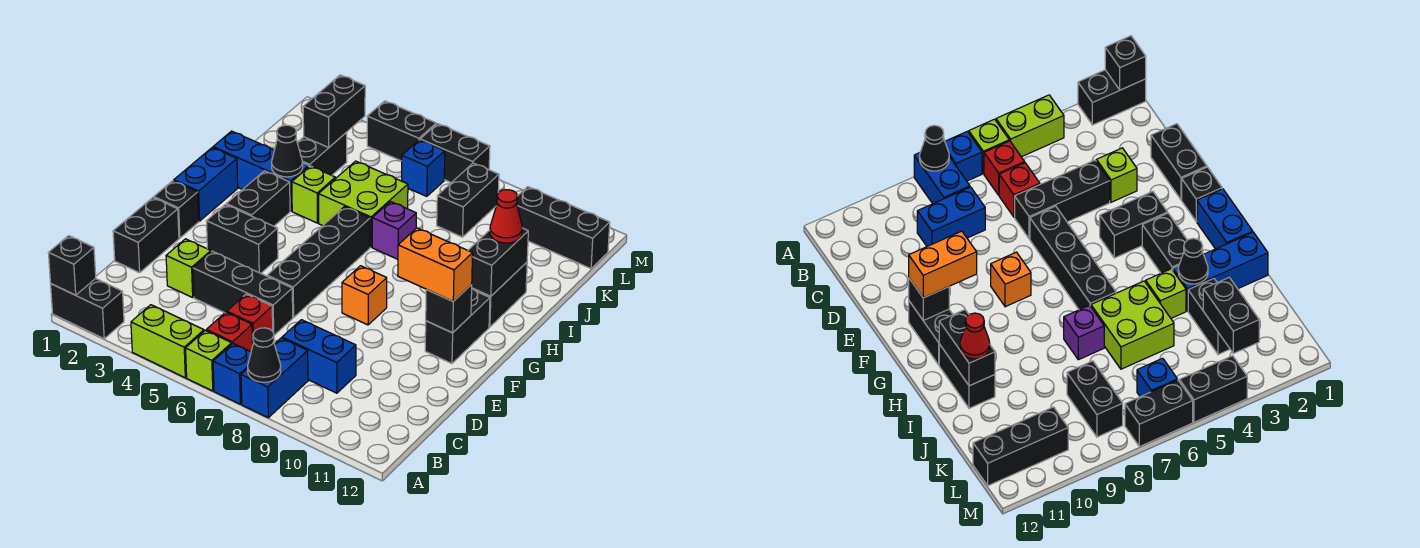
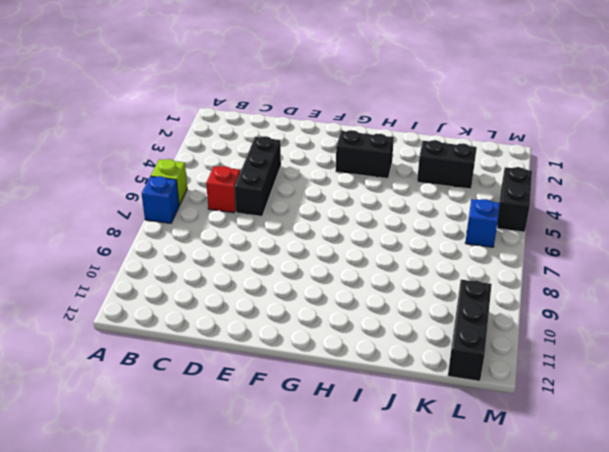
none -> black brick A1:A2 level 1
none -> lime brick A4:A5 level 1
none -> blue brick A8:B8 level 1
none -> red brick B6 level 1

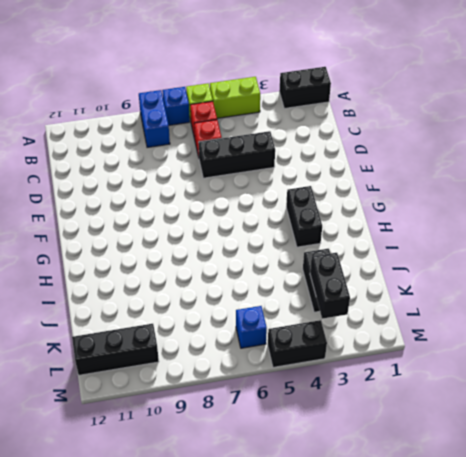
none -> blue brick C8:C9 level 1
none -> black brick D1:E1 level 1
none -> lime brick D3 level 1
none -> black brick E6:H6 level 1

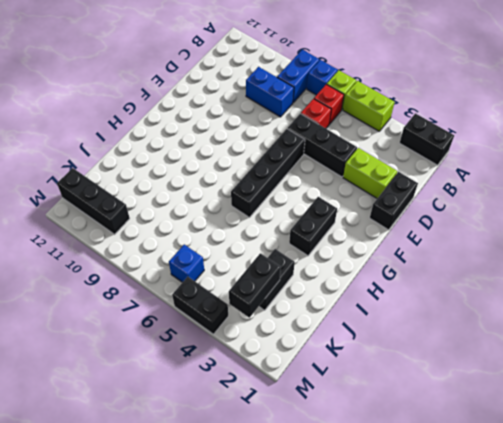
lime brick D2:D3 level 1 -> lime brick D3 level 1
none -> black brick F1 level 1
none -> black brick F3:F4 level 1
none -> orange brick F8 level 1
none -> black brick F11:G11 level 1

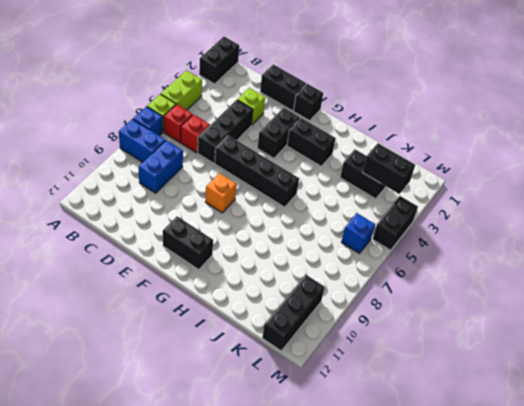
none -> blue brick G1:H1 level 1
none -> black brick H11:I11 level 1
none -> blue brick I1:I3 level 1
none -> lime brick I4 level 1

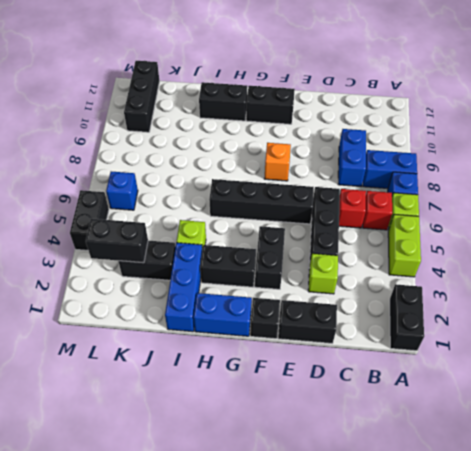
none -> lime brick I5:J6 level 1
none -> purple brick I7 level 1
none -> black brick K8:L8 level 1
none -> black brick M6:M7 level 1

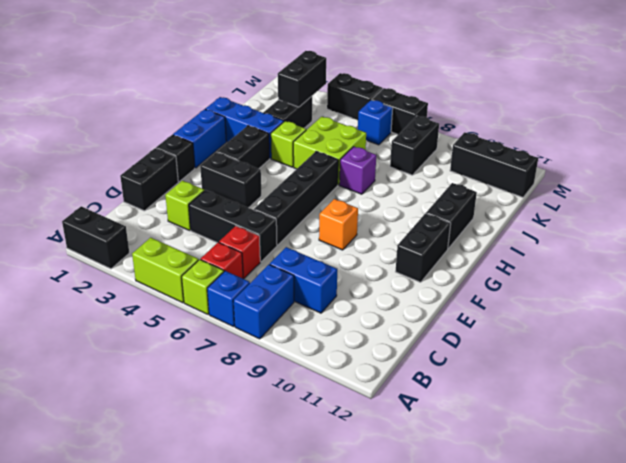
none -> black brick A1 level 2
none -> black cone A8 level 2
none -> black brick F11 level 2
none -> black brick H11:I11 level 2

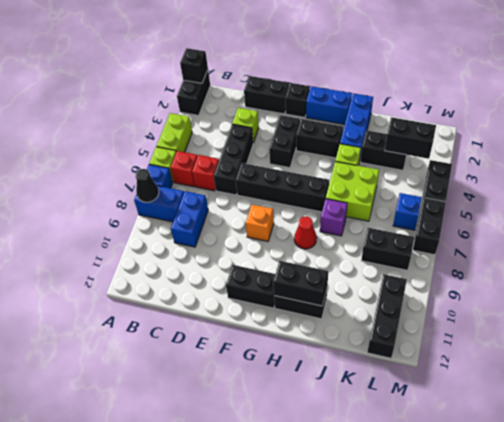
red cone H8 level 1 -> red cone I11 level 3
none -> black brick F11 level 2
none -> black cone I3 level 2
none -> orange brick F10:F11 level 3

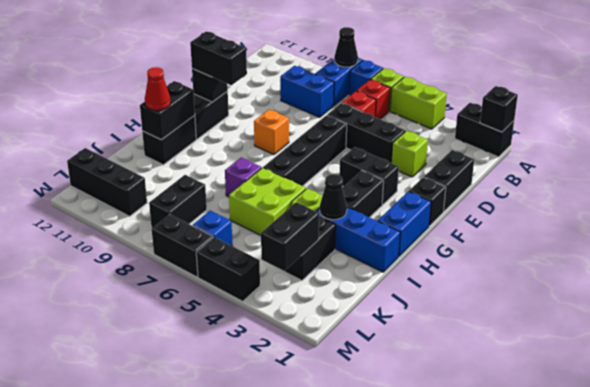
black brick F10:F11 level 3 -> orange brick F10:F11 level 3

